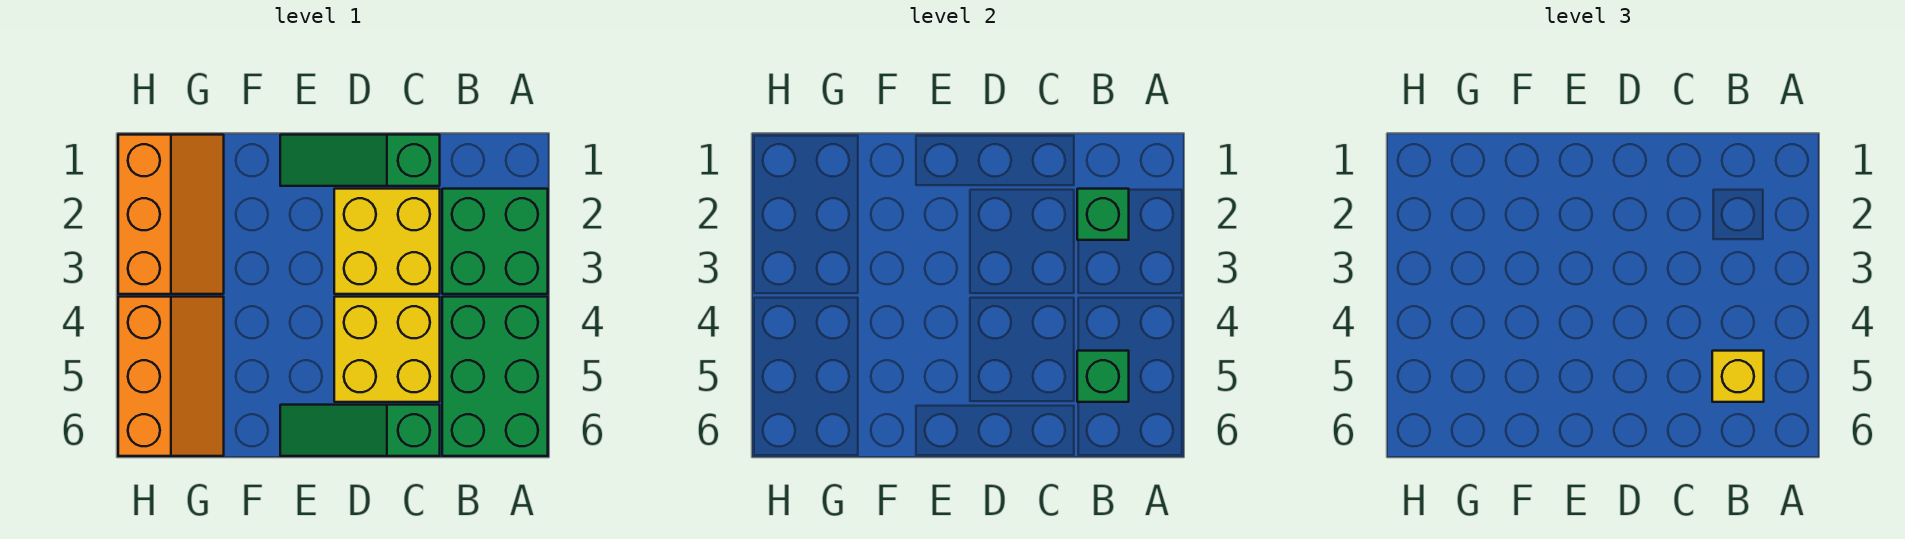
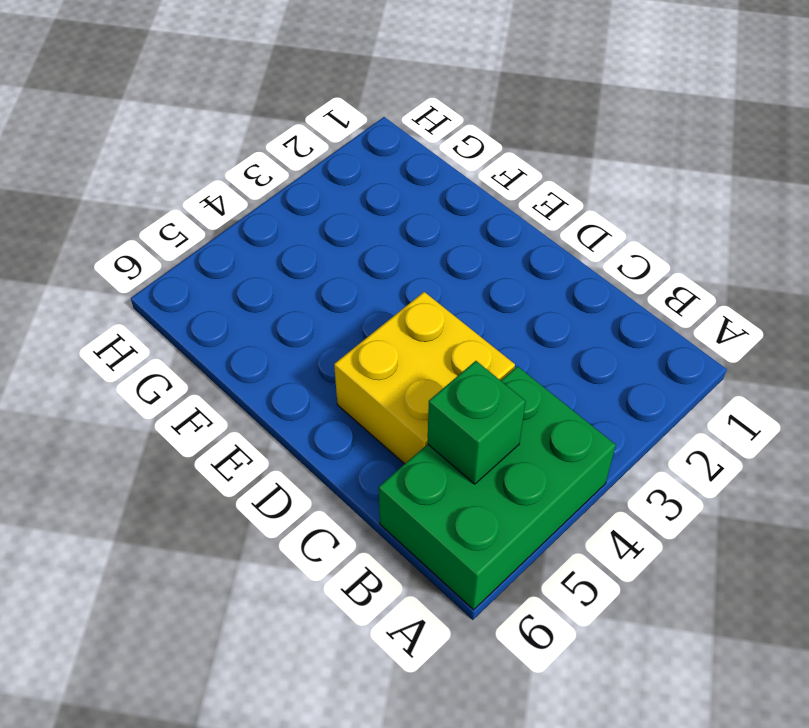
none -> green brick A2:B3 level 1
none -> green slope C1:E1 level 1 top C

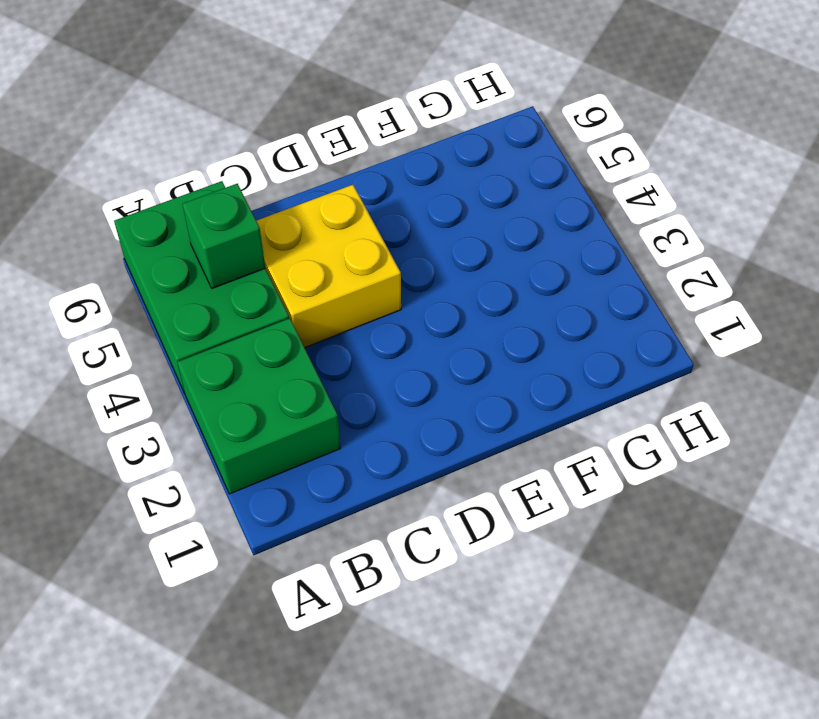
none -> green slope C1:E1 level 1 top C
none -> yellow brick C2:D3 level 1

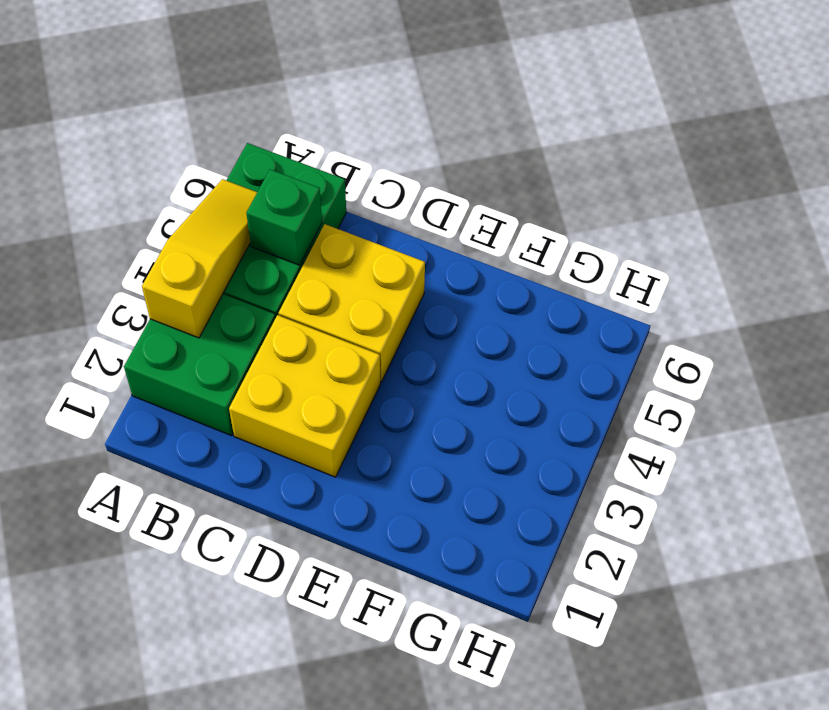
yellow slope A3:A5 level 2 top 3 -> none
none -> green slope C1:E1 level 1 top C
none -> green slope C6:E6 level 1 top C

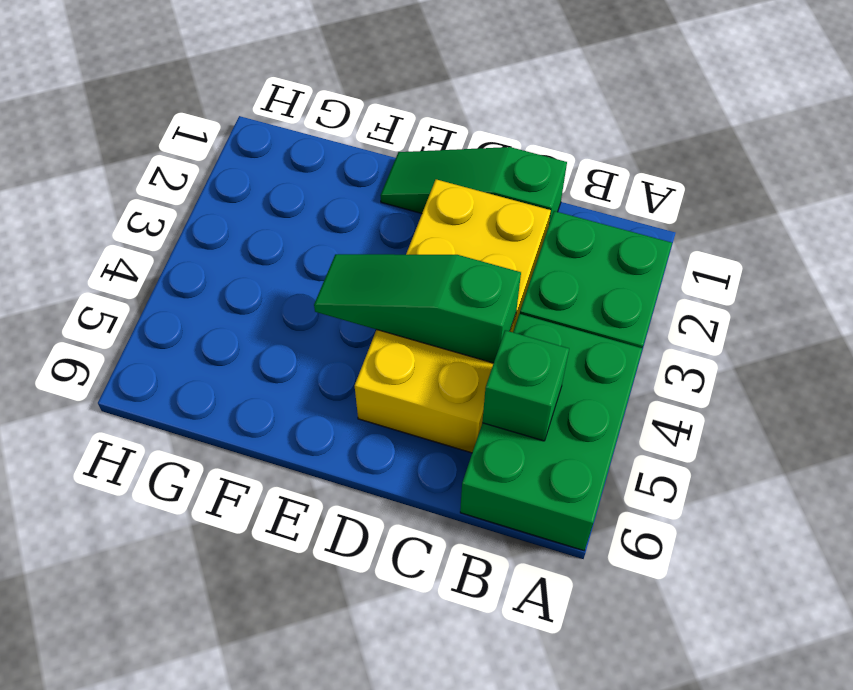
green slope C4:E4 level 2 top C -> green slope C6:E6 level 1 top C
none -> orange slope G1:H3 level 1 top H
none -> orange slope G4:H6 level 1 top H

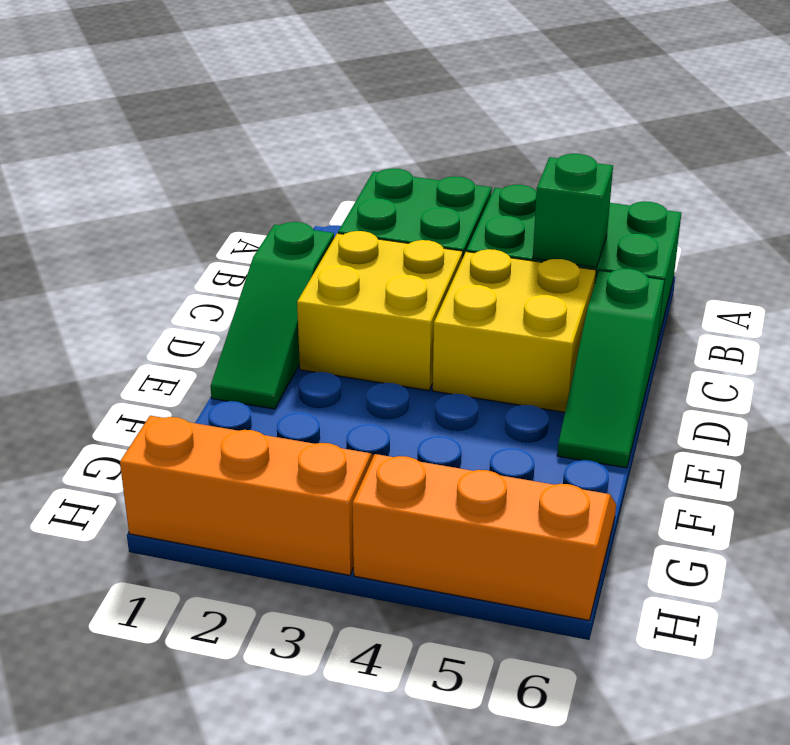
none -> green brick B2 level 2
none -> yellow brick B5 level 3

